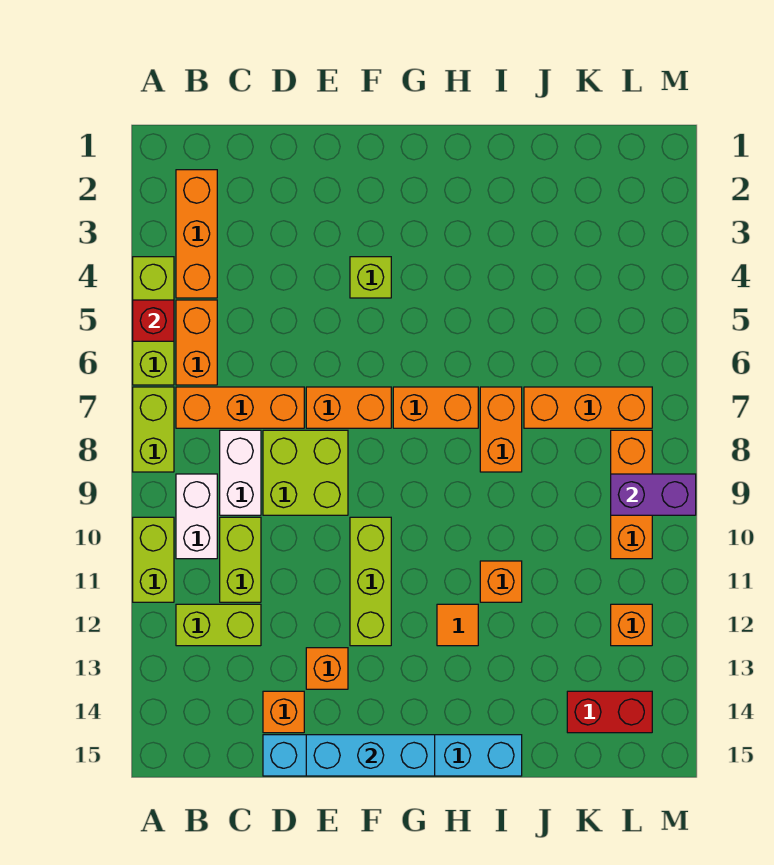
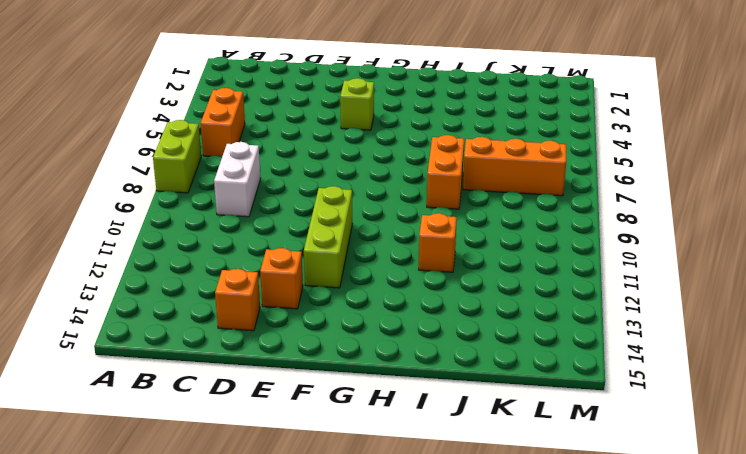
none -> lime brick A4:A6 level 1
none -> lime brick A10:A11 level 1
none -> orange brick B2:B4 level 1

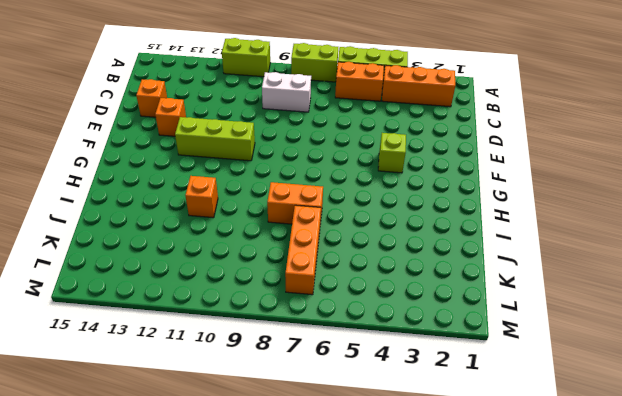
none -> orange brick B7:D7 level 1
none -> white brick B9:B10 level 1
none -> lime brick B12:C12 level 1

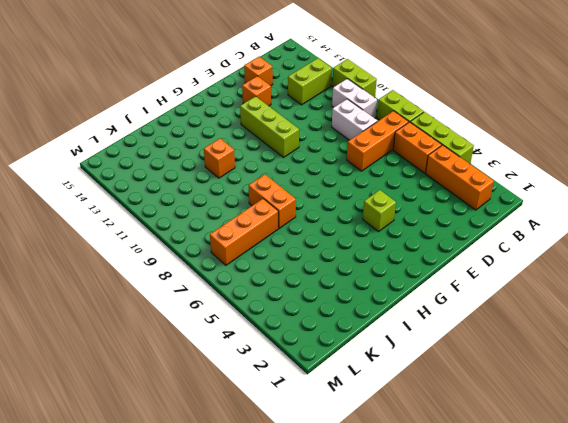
none -> lime brick C10:C11 level 1
none -> lime brick D8:E9 level 1
none -> cyan brick D15:I15 level 1

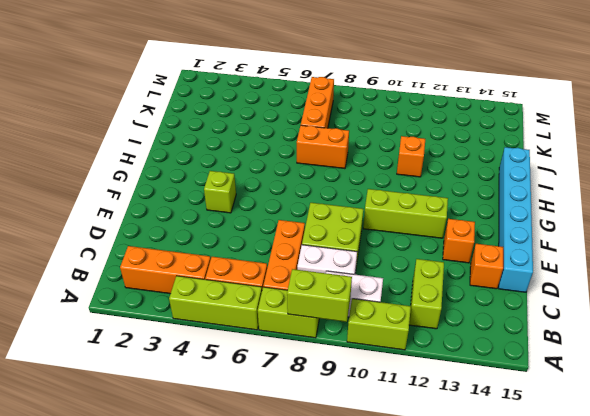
lime brick A8:A9 level 2 -> lime brick C10:C11 level 1
none -> orange brick E7:F7 level 1
none -> orange brick G7:H7 level 1
none -> orange tile H12 level 1

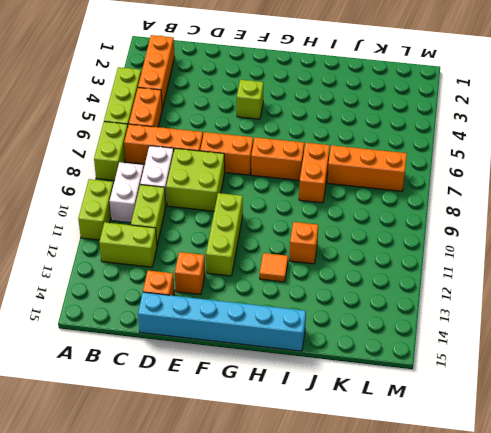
none -> red brick K14:L14 level 1
none -> orange brick L8:L10 level 1
none -> orange brick L12 level 1

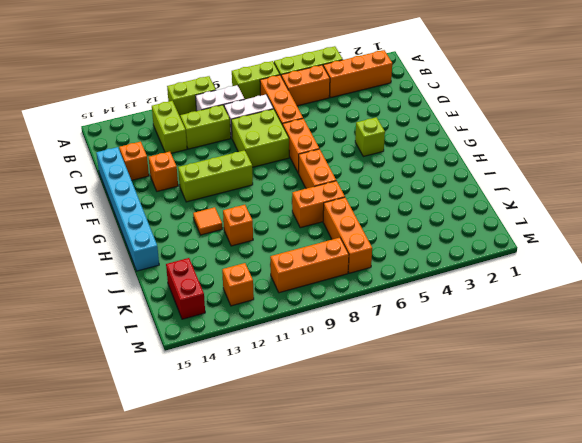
none -> red brick A5 level 2
none -> cyan brick E15:G15 level 2
none -> purple brick L9:M9 level 2

